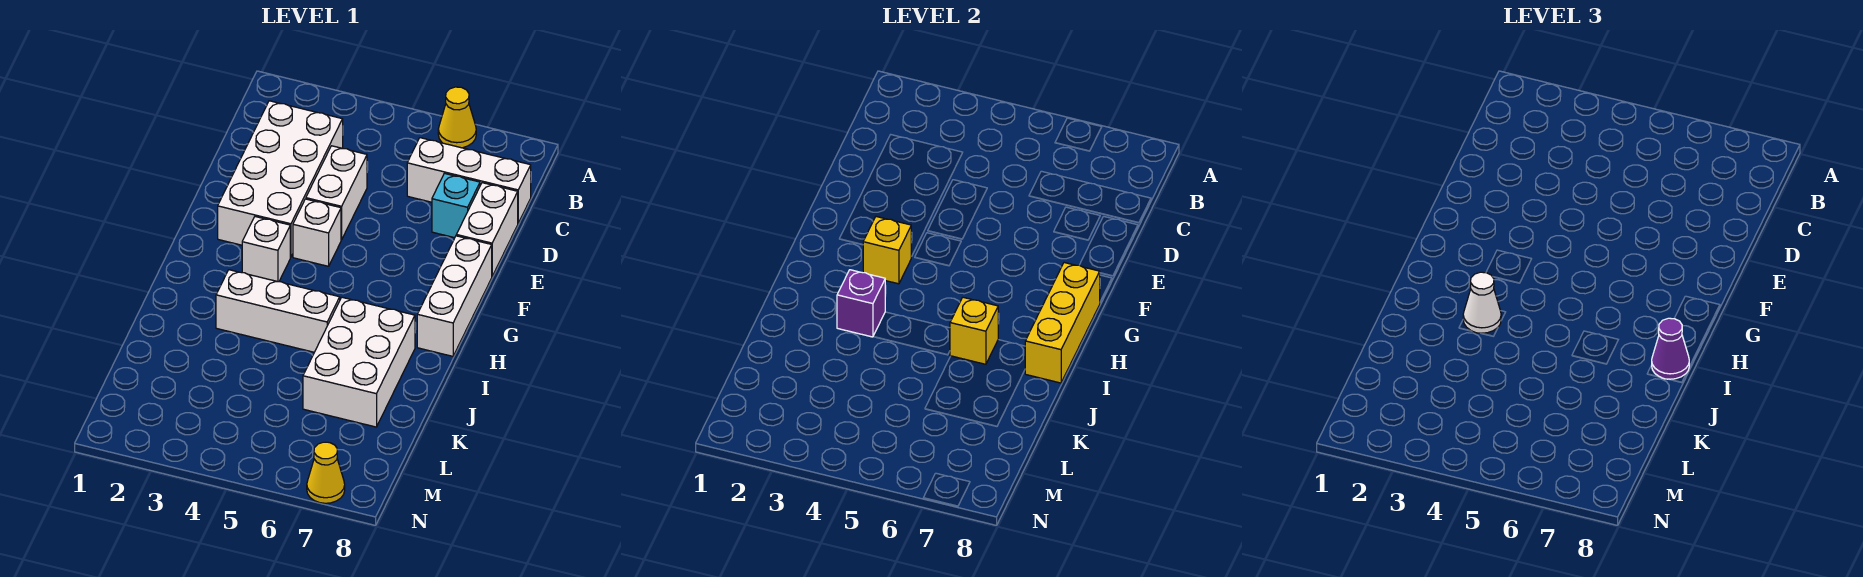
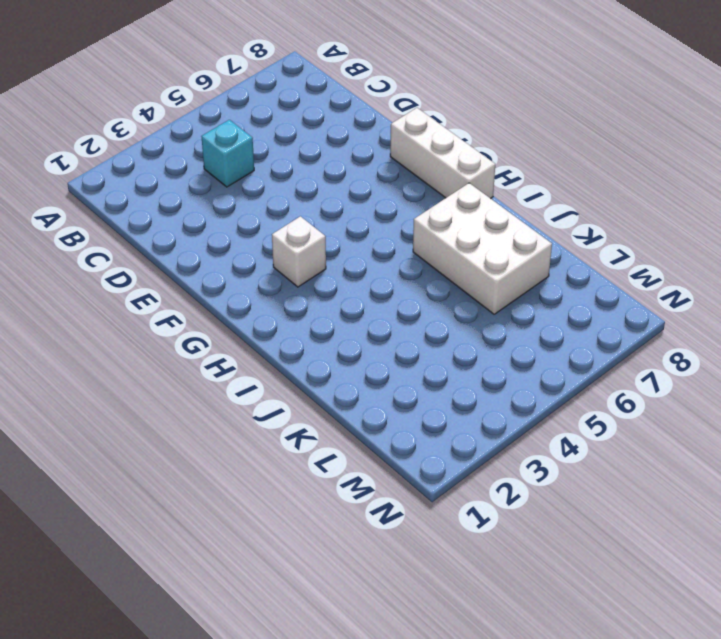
cyan brick C4 level 1 -> cyan brick D7 level 1
none -> yellow cone A6 level 1
none -> white brick C2:F3 level 1
none -> white brick C6:C8 level 1

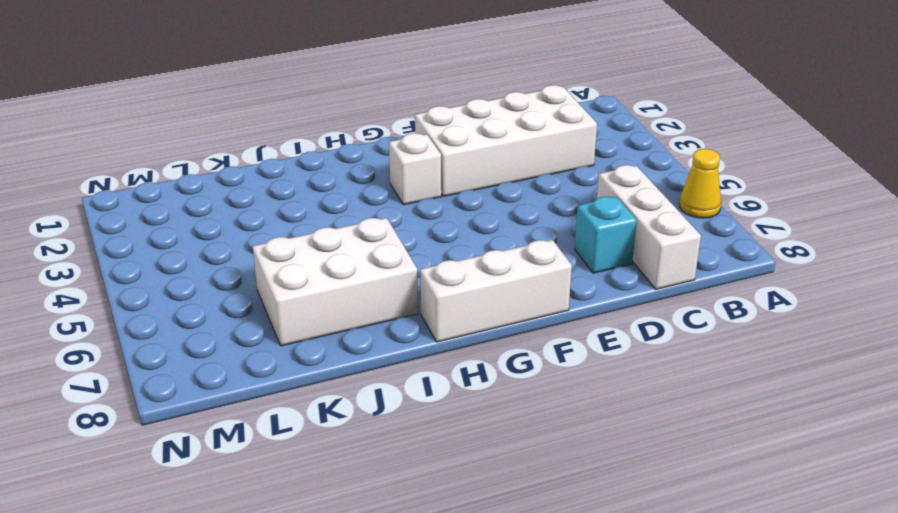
none -> white brick D4:E4 level 1
none -> white brick D8:E8 level 1
none -> white brick F4 level 1

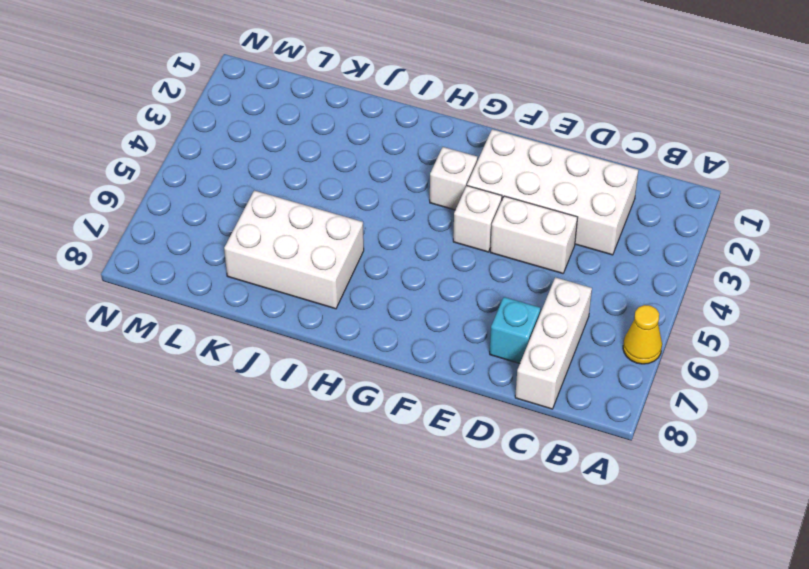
none -> white brick D8:E8 level 1
none -> white brick F8:H8 level 1
none -> white brick I3:I5 level 1

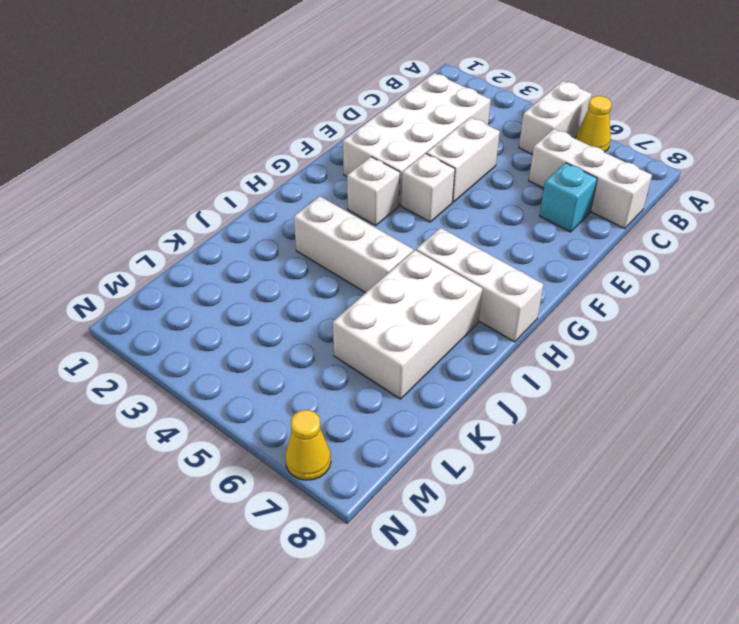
white brick A5:B5 level 1 -> white brick D8:E8 level 1
white brick H6:H8 level 1 -> white brick F8:H8 level 1
none -> yellow brick G3 level 2
none -> yellow brick G8:I8 level 2
none -> purple brick I3 level 2

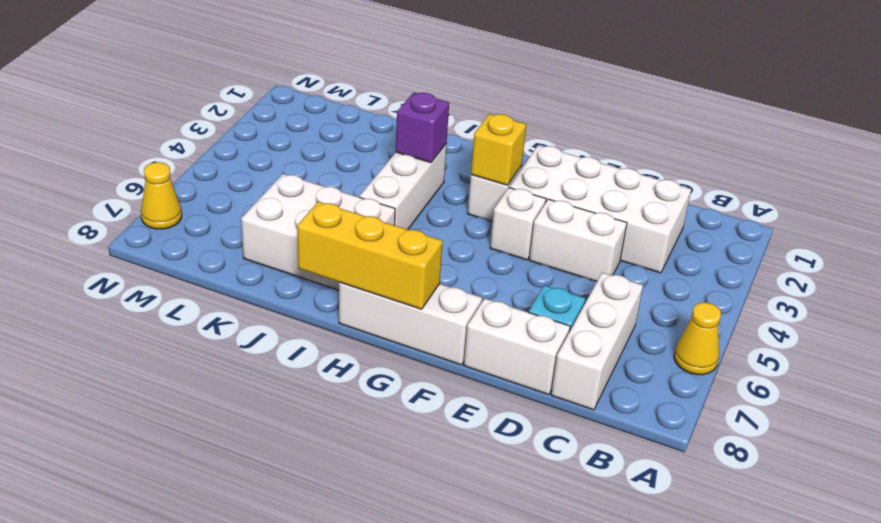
none -> yellow brick I6 level 2
none -> white cone I3 level 3
none -> purple cone I8 level 3

